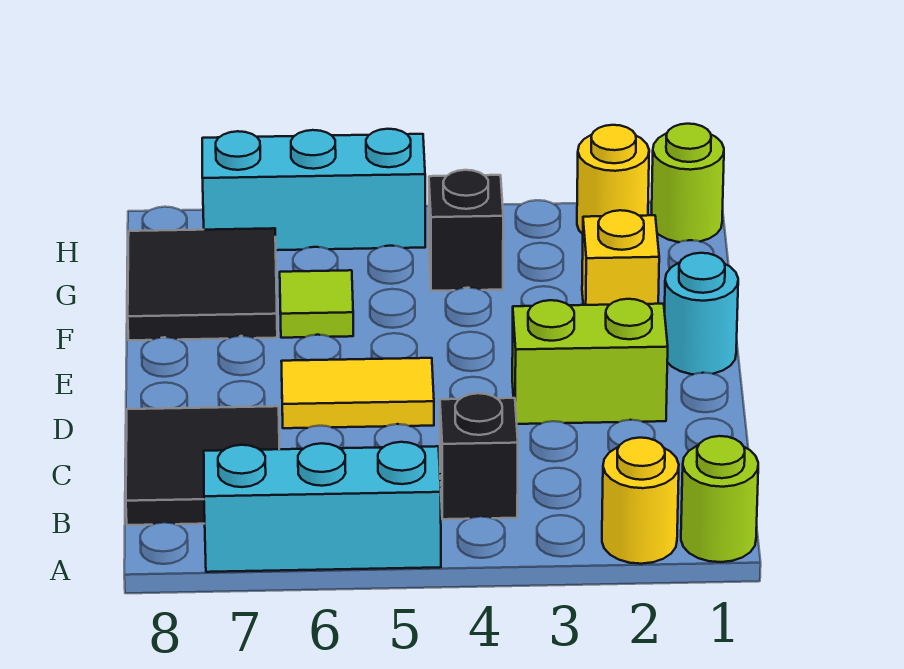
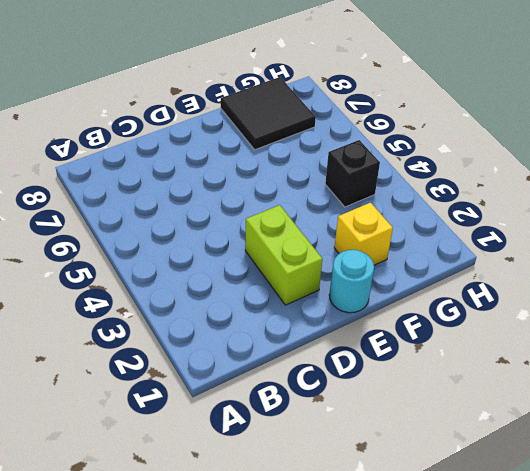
none -> lime round brick A1 level 1
none -> yellow round brick A2 level 1
none -> cyan brick A5:A7 level 1

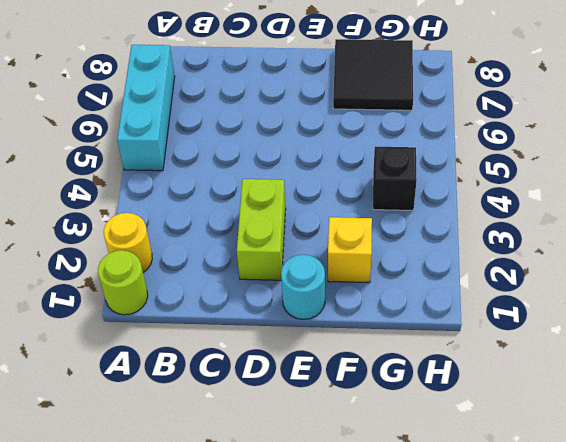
none -> black brick B4 level 1
none -> black tile B7:C8 level 1
none -> yellow tile D5:D6 level 1

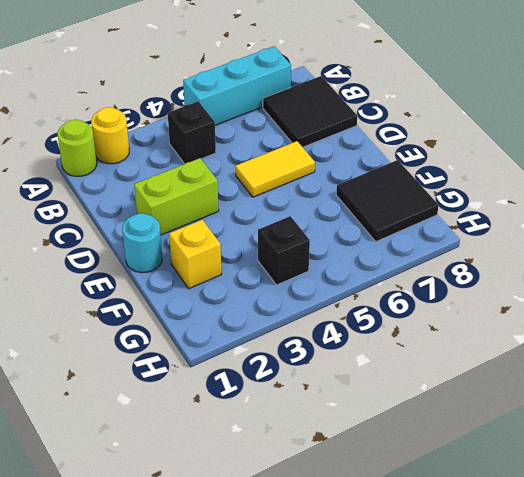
none -> lime tile F6 level 1
none -> lime round brick H1 level 1
none -> yellow round brick H2 level 1

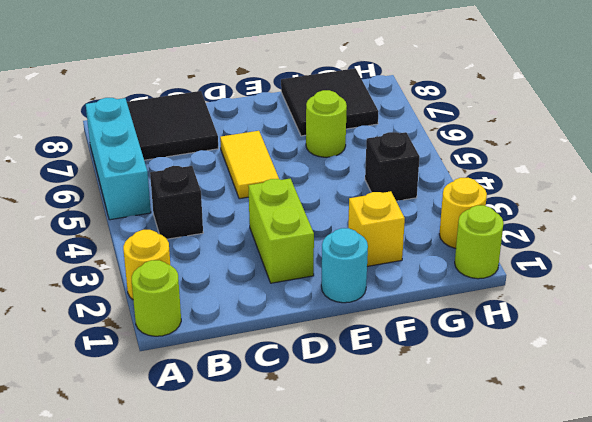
lime round brick F6 level 1 -> lime tile F6 level 1
none -> cyan brick H5:H7 level 1

